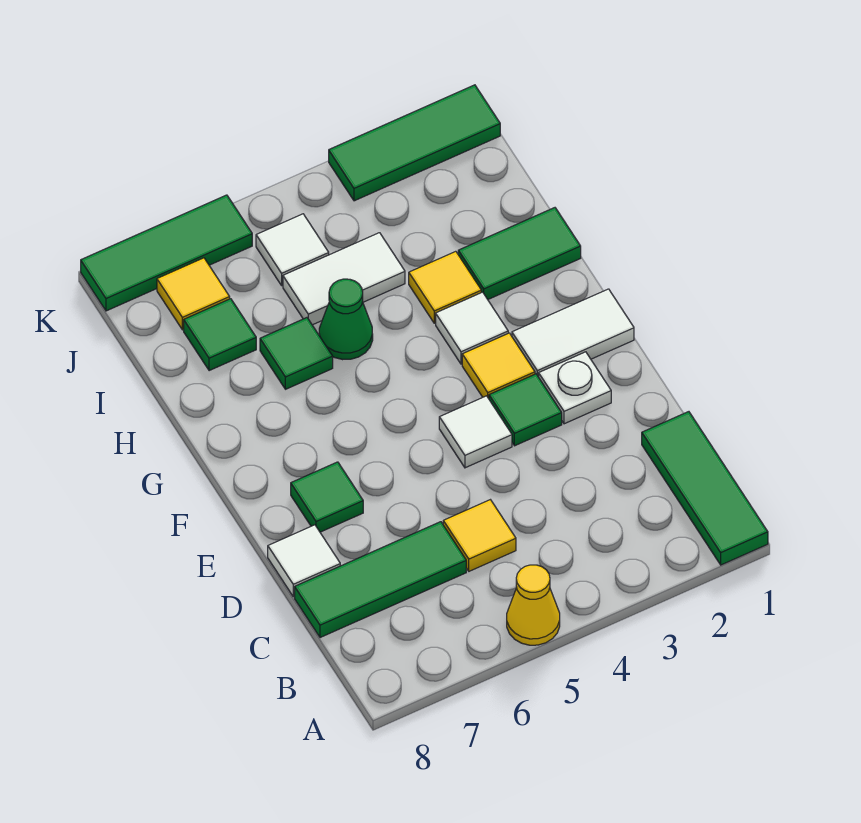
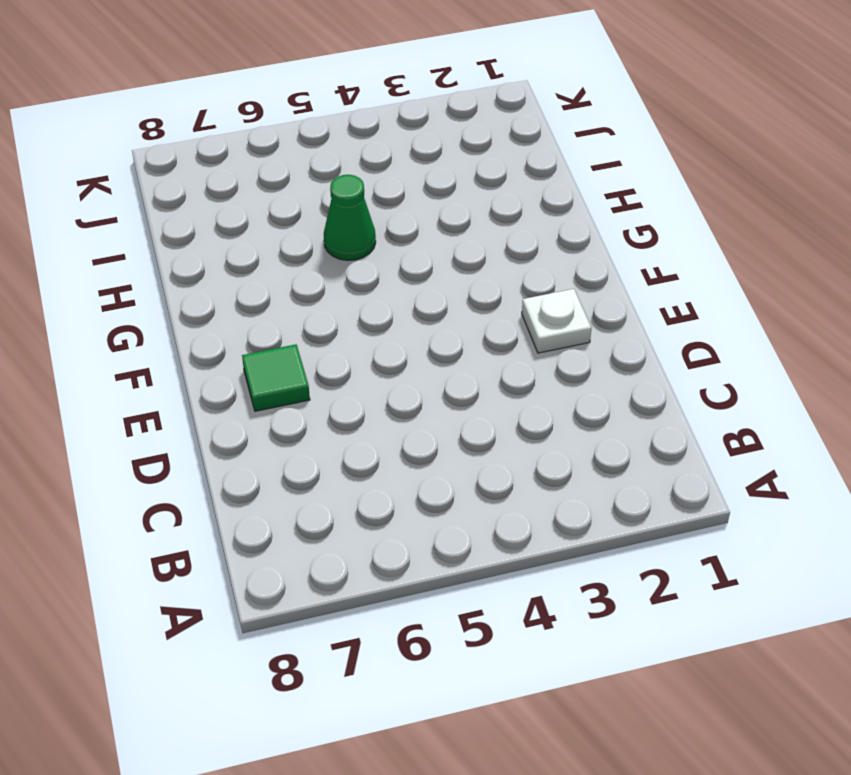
none -> green tile A1:C1 level 1
none -> yellow cone A5 level 1
none -> yellow tile C5 level 1

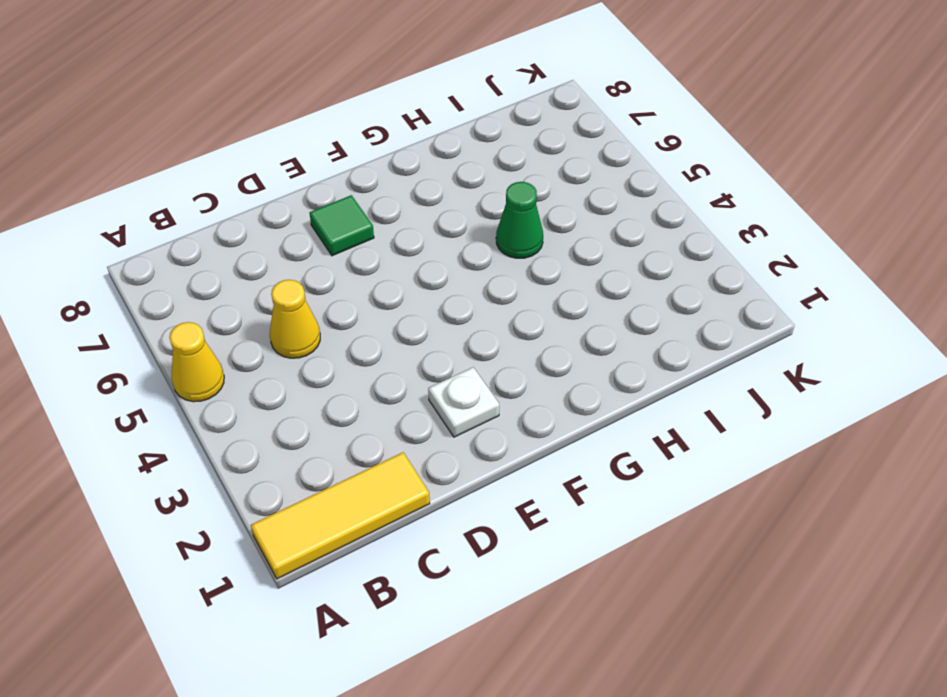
yellow tile A1:C1 level 1 -> green tile A1:C1 level 1
yellow cone C5 level 1 -> yellow tile C5 level 1
none -> green tile C6:C8 level 1
none -> white tile D8 level 1
none -> green tile E3 level 1

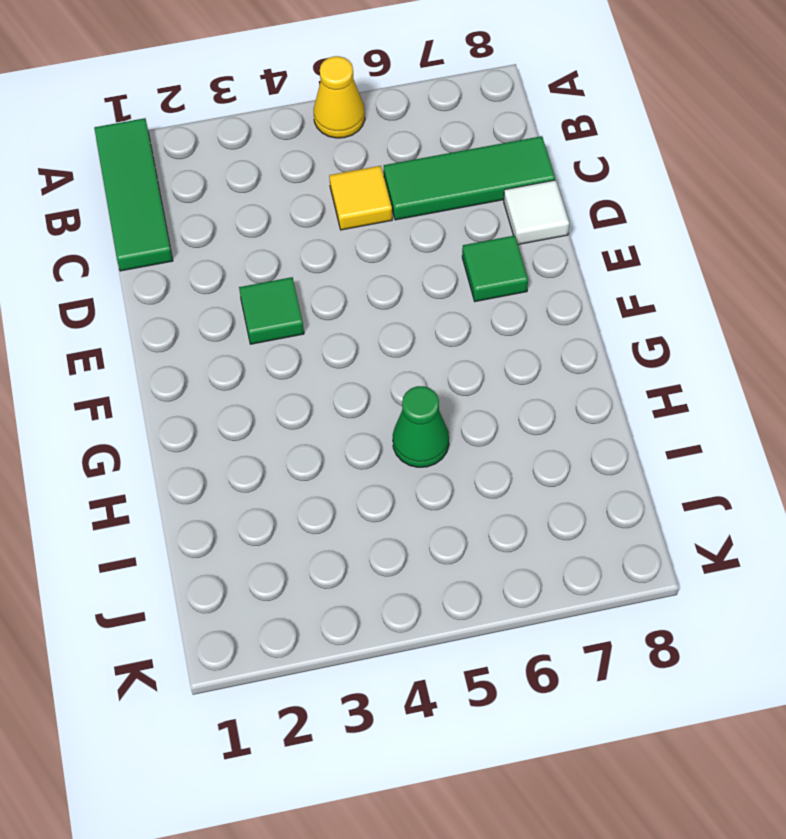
none -> white plate E2 level 1
none -> white tile E4 level 1
none -> white tile F1:F2 level 1

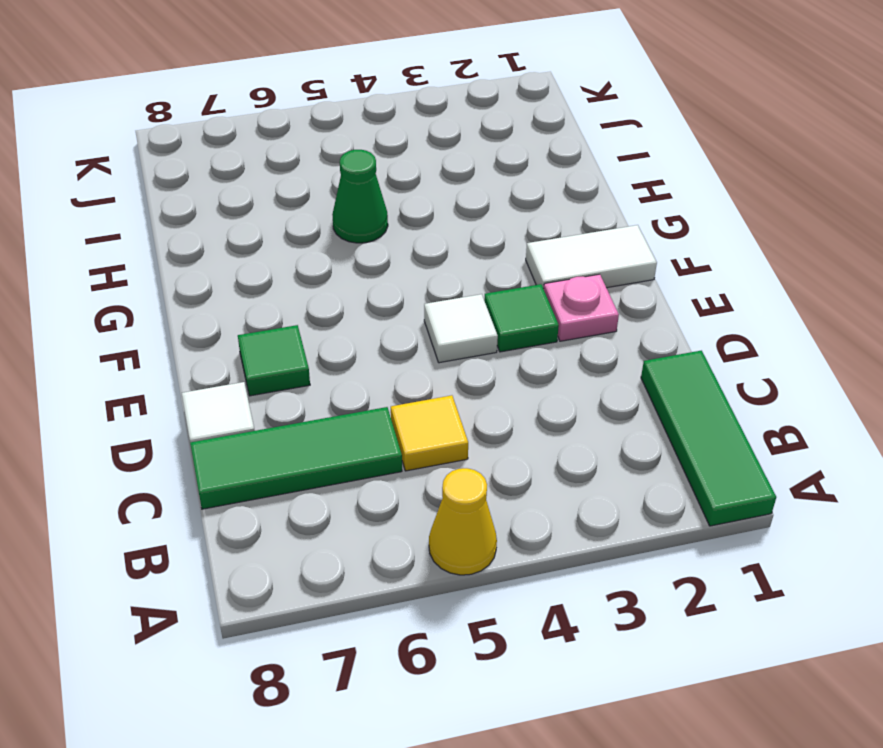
pink plate E2 level 1 -> white plate E2 level 1
none -> yellow tile F3 level 1
none -> white tile G3 level 1
none -> green tile H1:H2 level 1

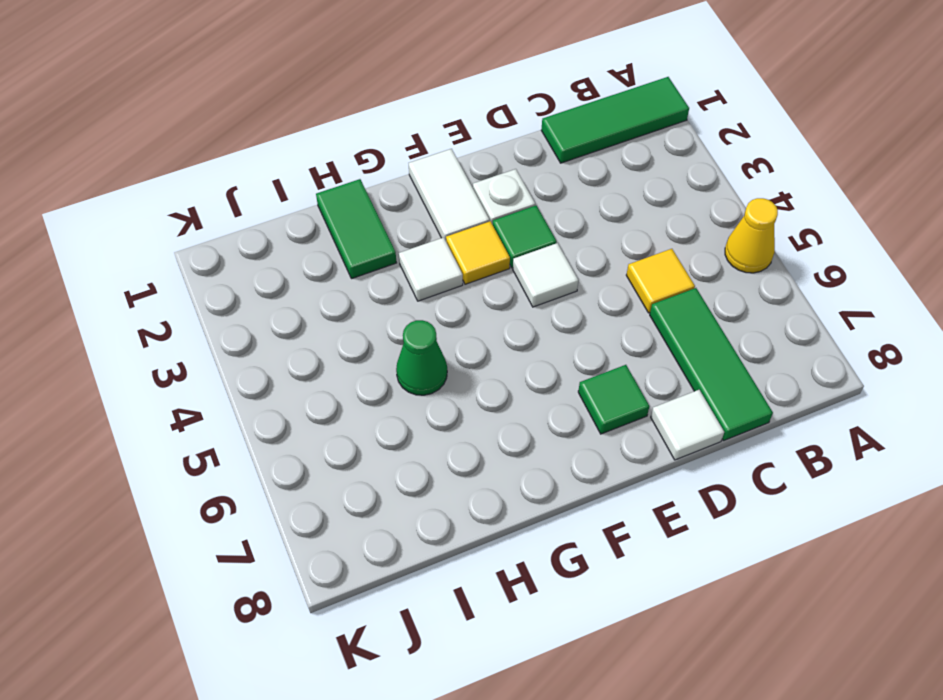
none -> yellow tile H3 level 1
none -> green tile H6 level 1
none -> white tile I4:I5 level 1

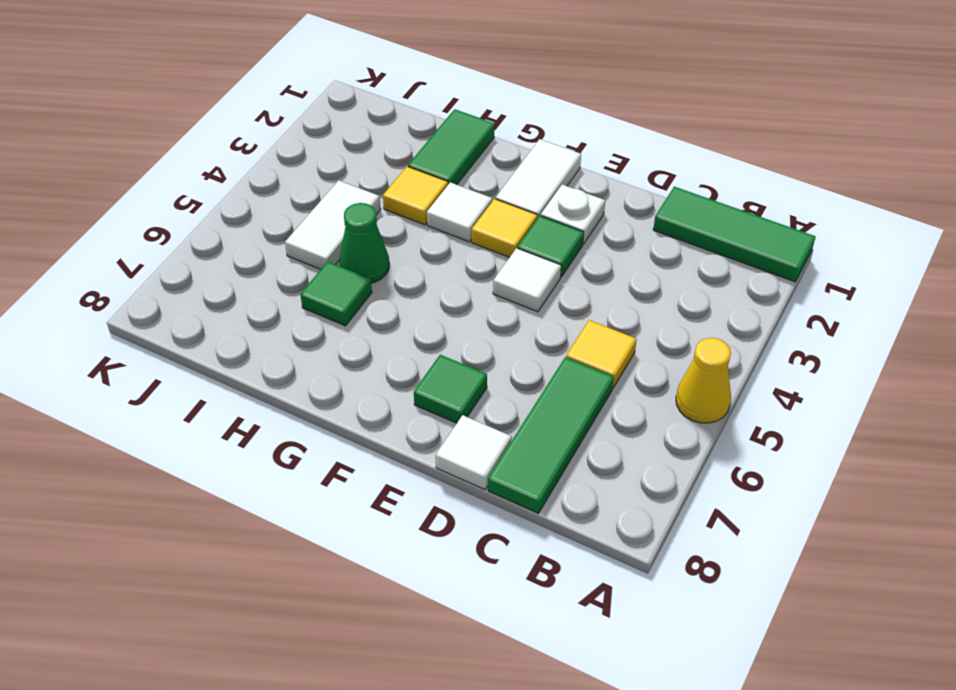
none -> green tile I7 level 1
none -> white tile J5 level 1
none -> yellow tile J7 level 1

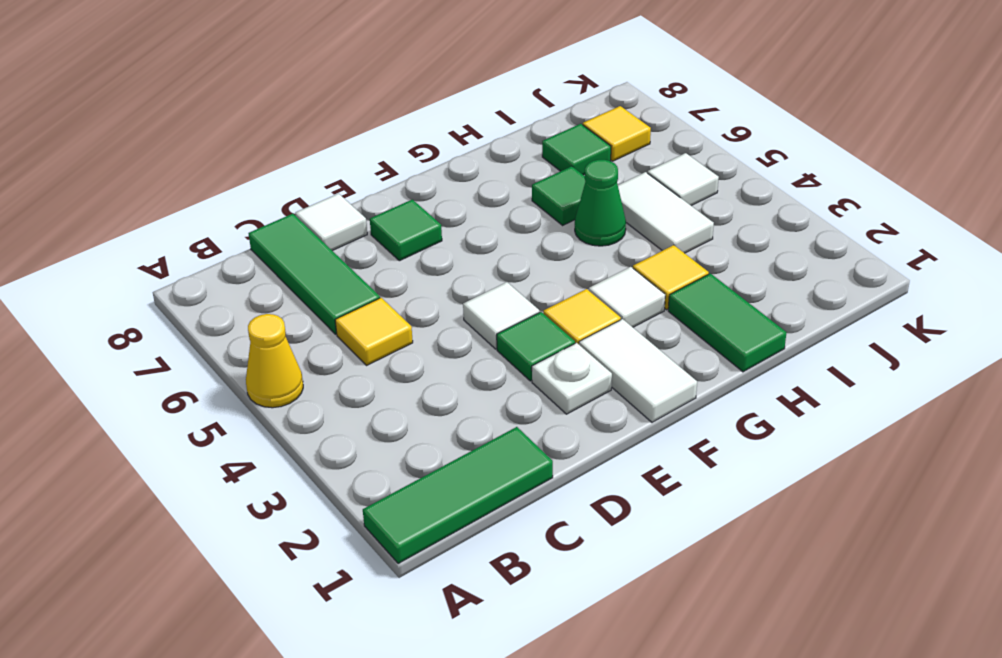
none -> green tile K1:K3 level 1
none -> green tile K6:K8 level 1

